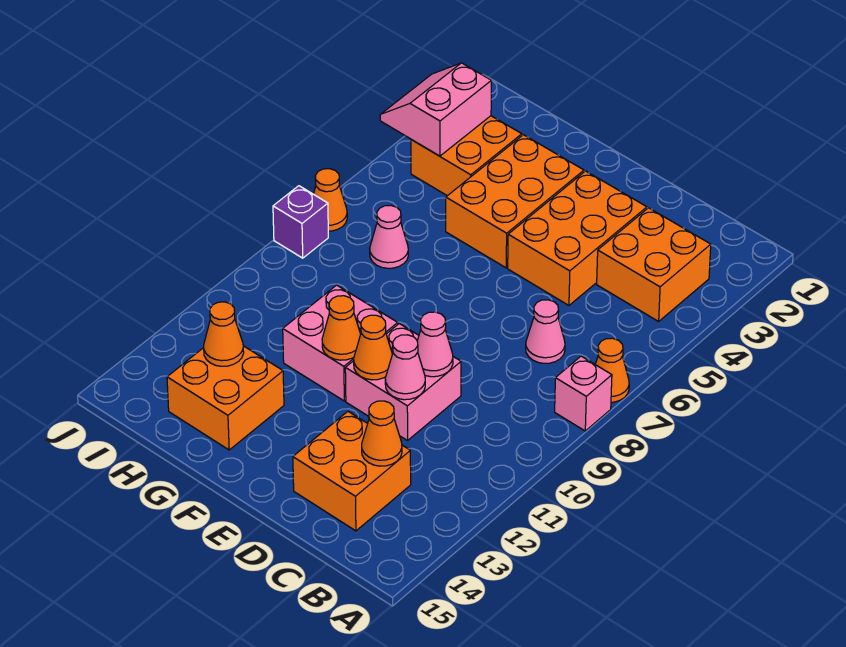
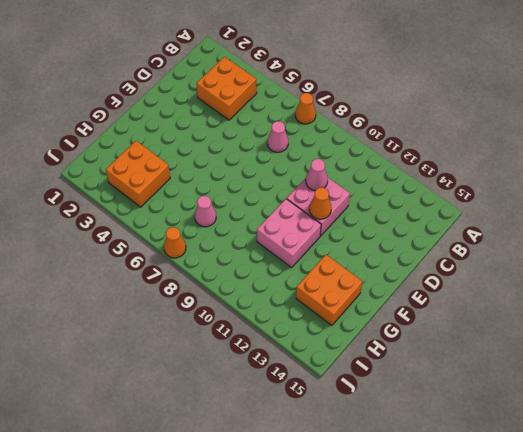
none -> pink brick A8 level 1
none -> orange brick C13:D14 level 1
none -> orange brick D3:E5 level 1

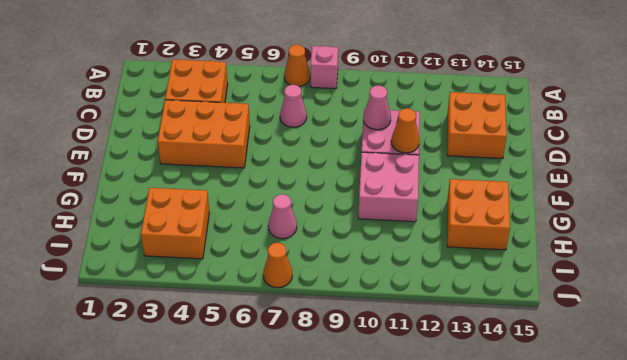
none -> orange brick F3:G5 level 1
none -> purple brick J8 level 1
none -> orange cone C13 level 2

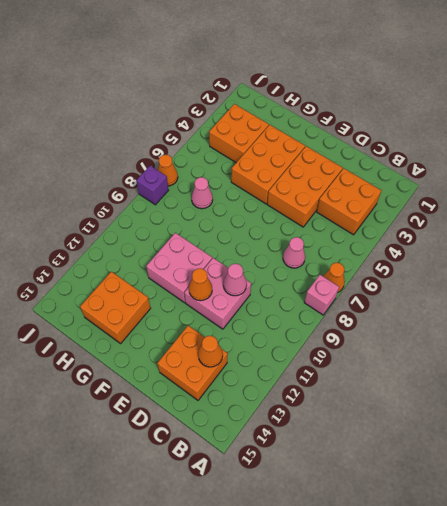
none -> pink cone D11 level 2
none -> orange cone F11 level 2
none -> orange cone H13 level 2

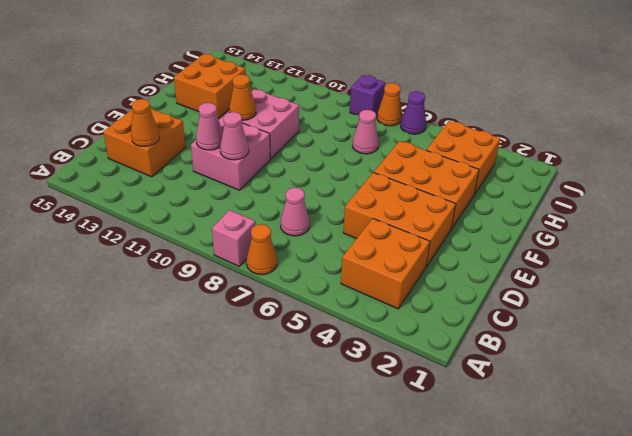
purple cone J6 level 1 -> none
none -> orange cone E11 level 2
none -> orange cone H13 level 2
none -> pink slope I3:J4 level 2 top I

